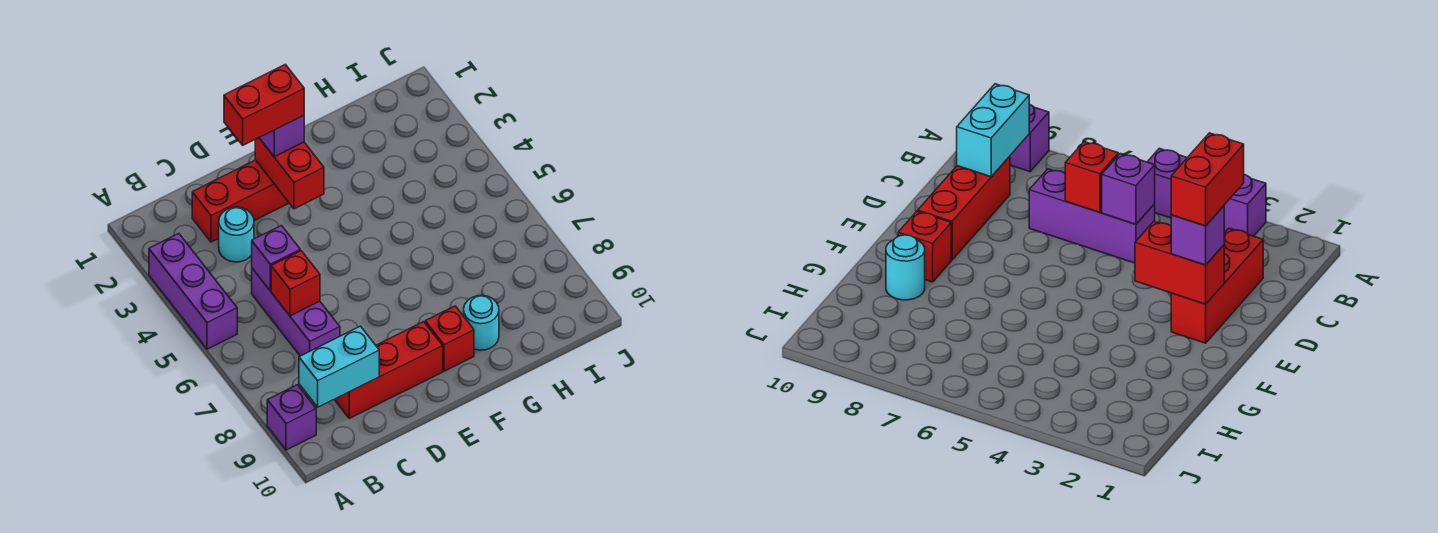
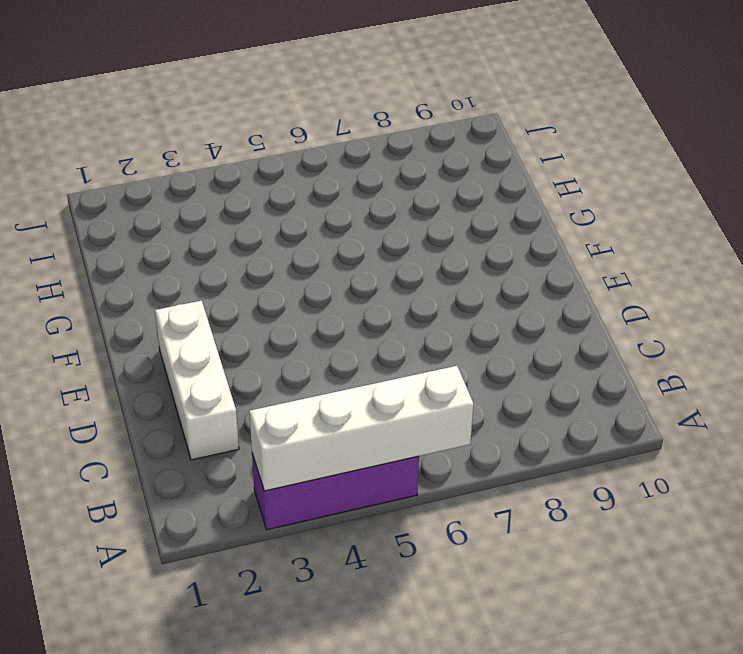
white brick A3:A6 level 2 -> none
white brick C2:E2 level 1 -> red brick C2:E2 level 1
none -> purple brick A9 level 1
none -> cyan round brick C3 level 1
none -> purple brick C5:C7 level 1

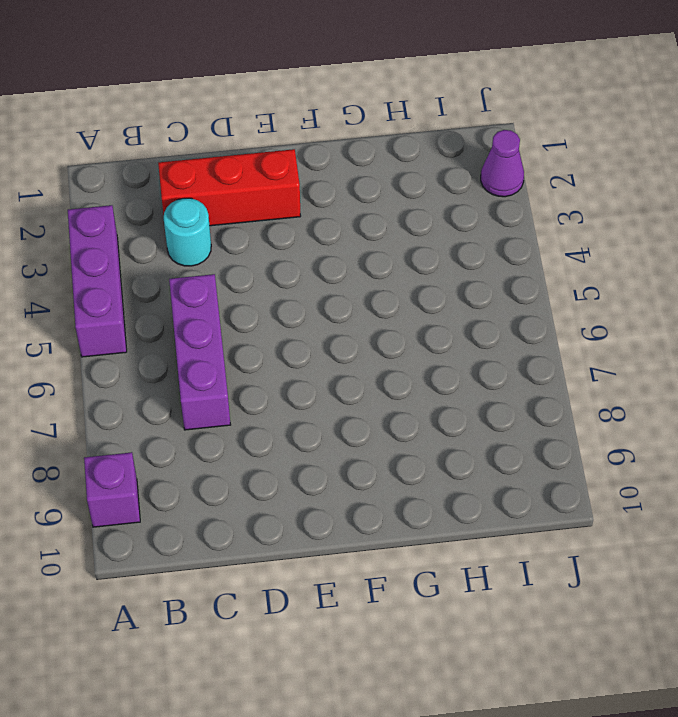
purple cone J2 level 1 -> none
none -> red brick C9:E9 level 1
none -> red brick F9 level 1
none -> cyan round brick G9 level 1

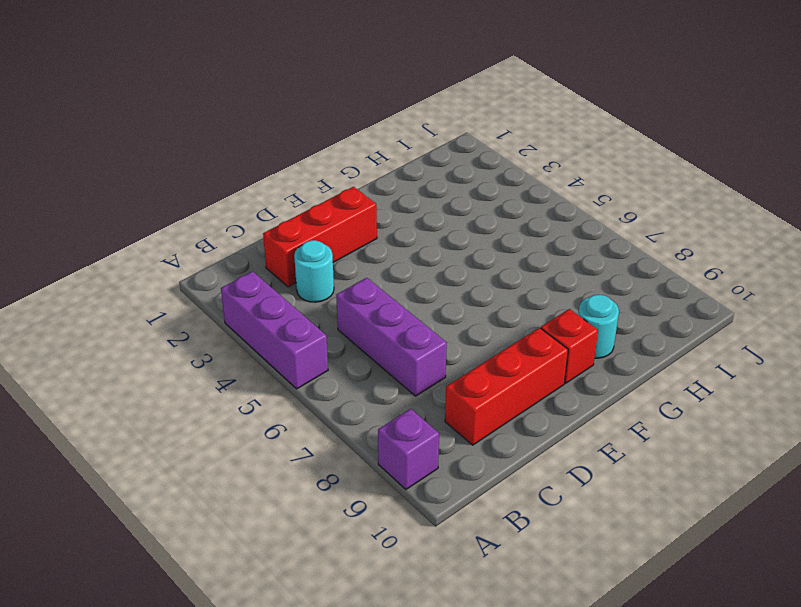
none -> cyan brick B9:C9 level 2
none -> purple brick C5 level 2
none -> red brick C6 level 2

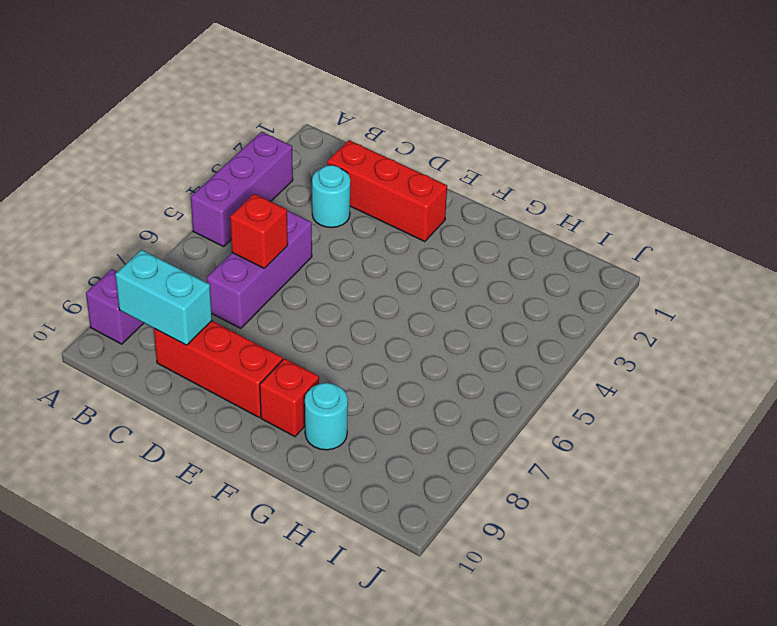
none -> purple brick C5 level 2
none -> red brick E2:E3 level 2
none -> purple brick E2 level 3

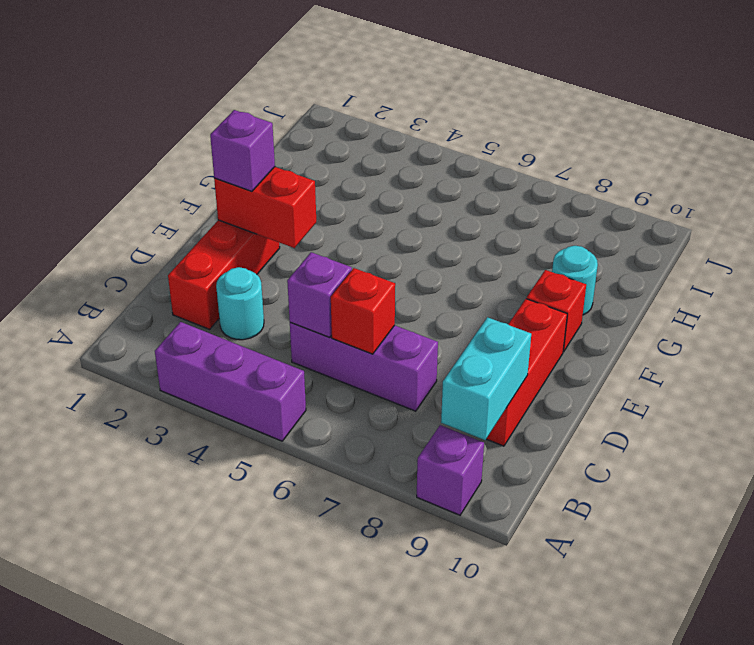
none -> red brick D2:E2 level 4

